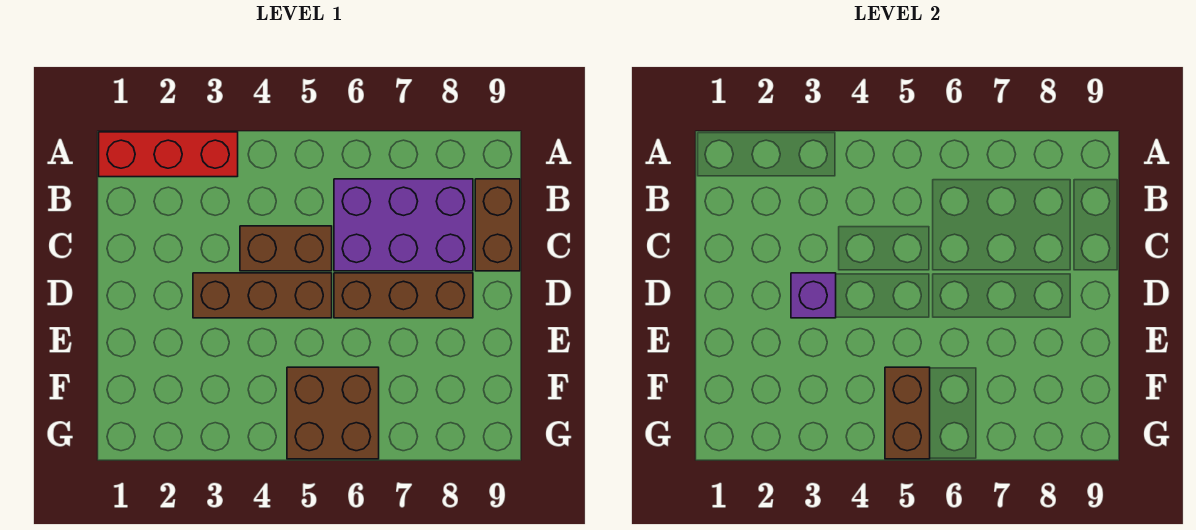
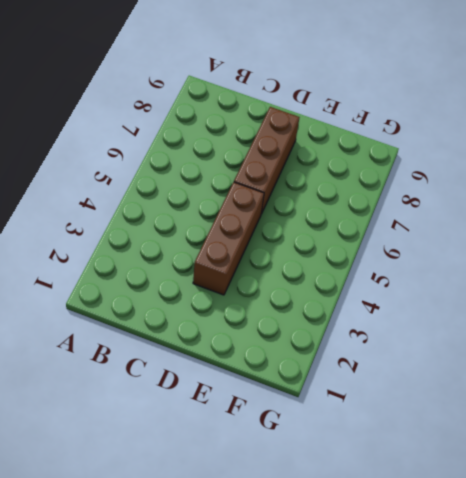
none -> red brick A1:A3 level 1
none -> purple brick B6:C8 level 1

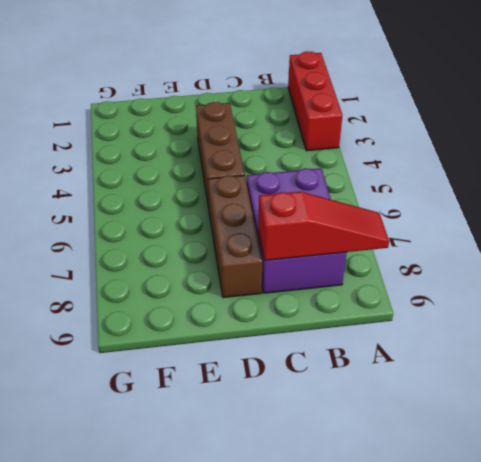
red slope A8:C8 level 2 top C -> none
none -> brown brick B9:C9 level 1
none -> brown brick C4:C5 level 1

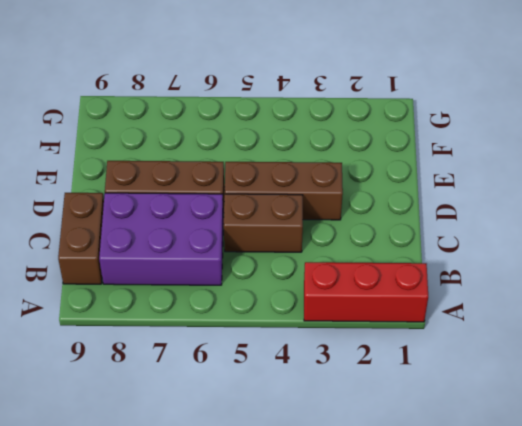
none -> brown brick F5:G6 level 1
none -> purple brick D3 level 2

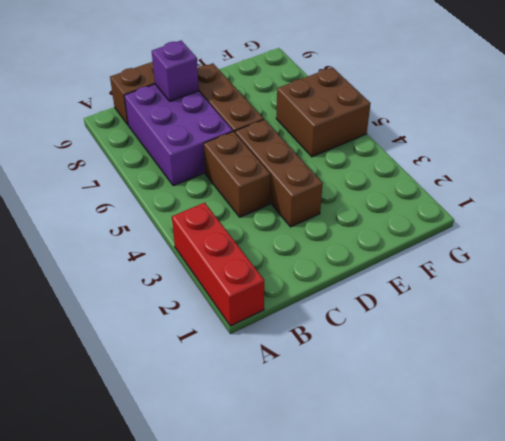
purple brick C8 level 2 -> purple brick D3 level 2
none -> brown brick F5:G5 level 2

